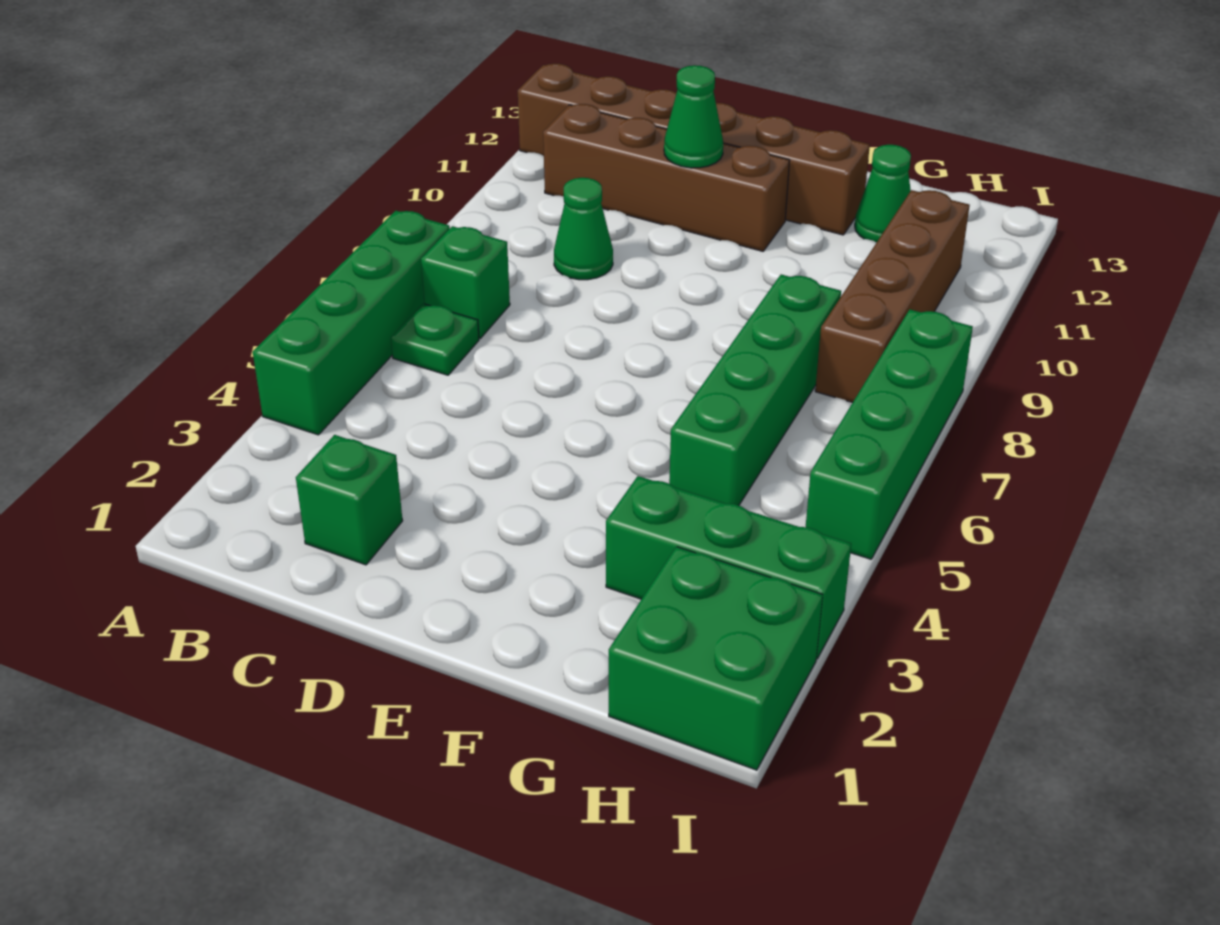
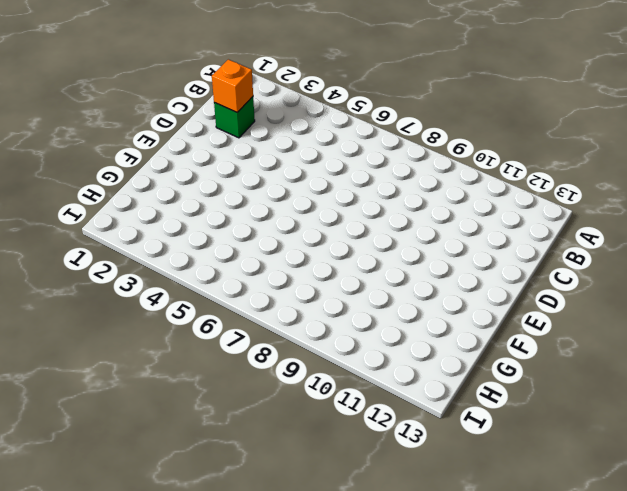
orange brick C2 level 2 -> none
none -> green brick A4:A7 level 1
none -> brown brick A12:F12 level 1
none -> green plate B6 level 1

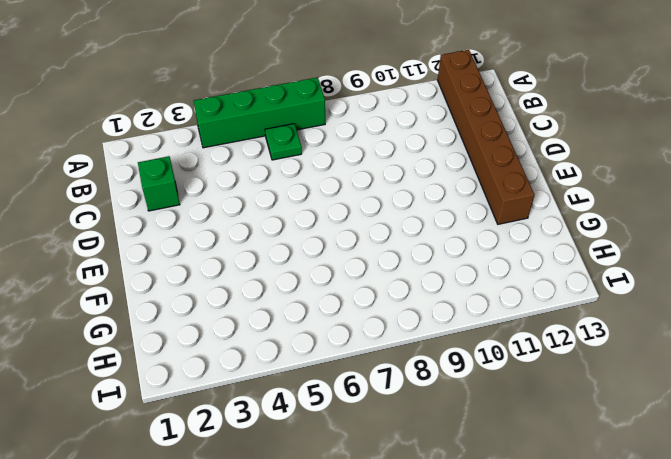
none -> green brick B7 level 1
none -> brown brick B11:E11 level 1
none -> green cone C9 level 1

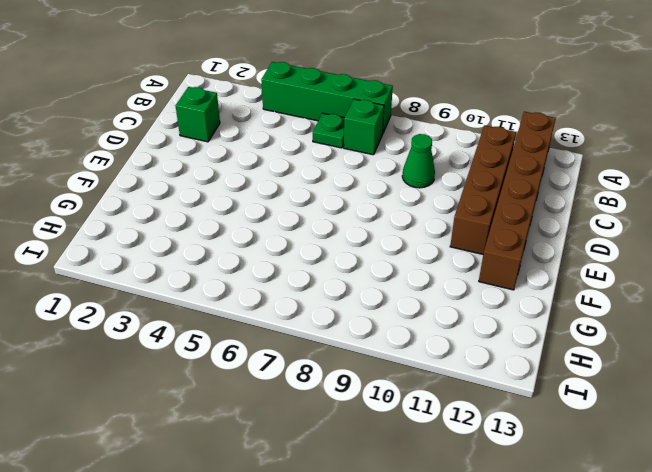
none -> green brick G3:I3 level 1
none -> green brick G5:G8 level 1
none -> green cone G12 level 1

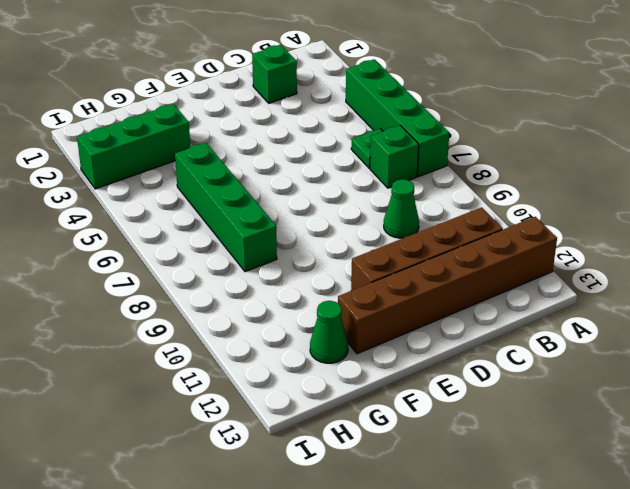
none -> green brick H1:I2 level 1
none -> brown brick H8:H11 level 1
none -> green brick I5:I8 level 1

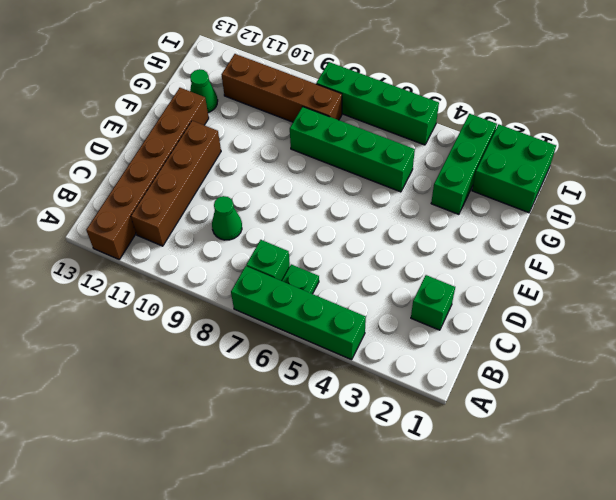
none -> green cone D11 level 2

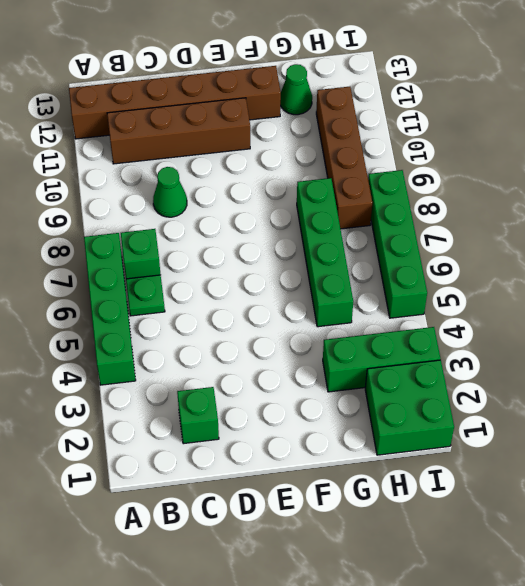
none -> green cone D11 level 2

